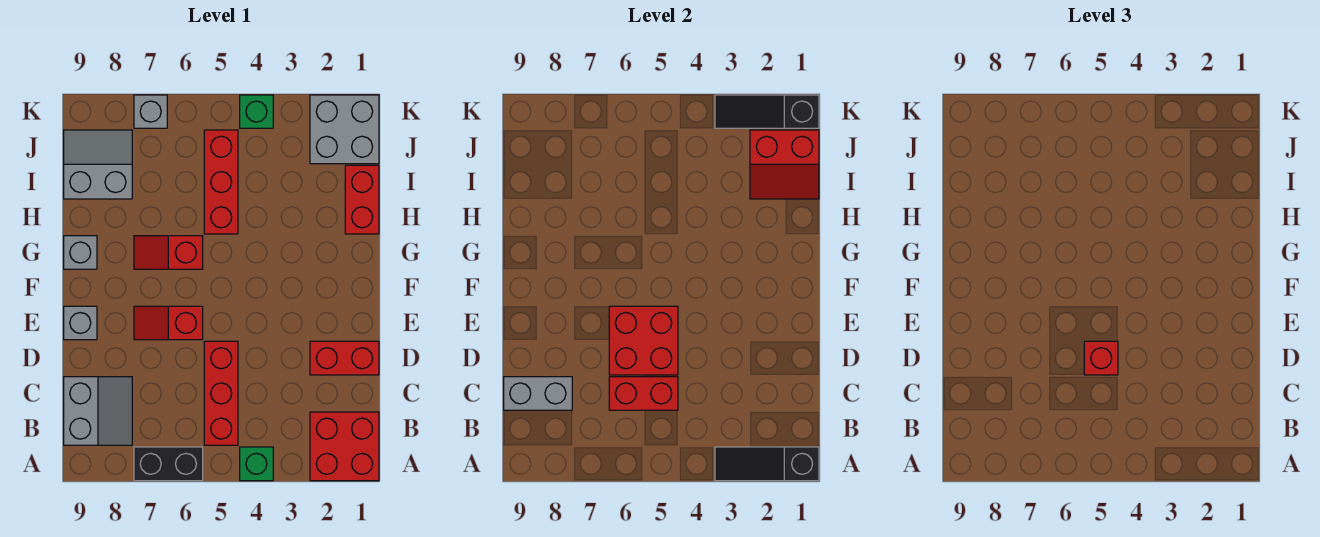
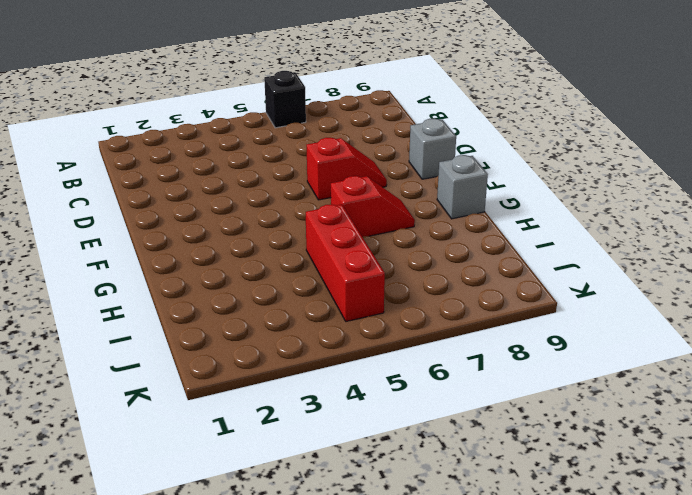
black brick A6 level 1 -> black brick A6:A7 level 1
none -> red brick A1:B2 level 1
none -> green brick A4 level 1
none -> red brick B5:D5 level 1

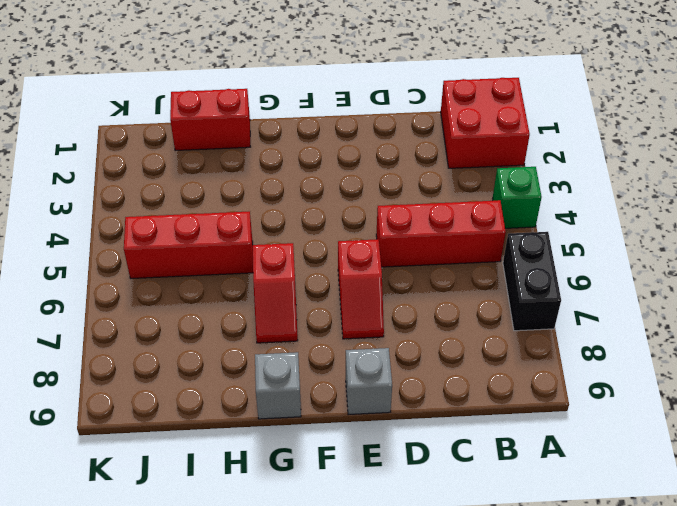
none -> grey slope B8:C9 level 1 top 9
none -> red brick D1:D2 level 1
none -> grey slope I8:J9 level 1 top I

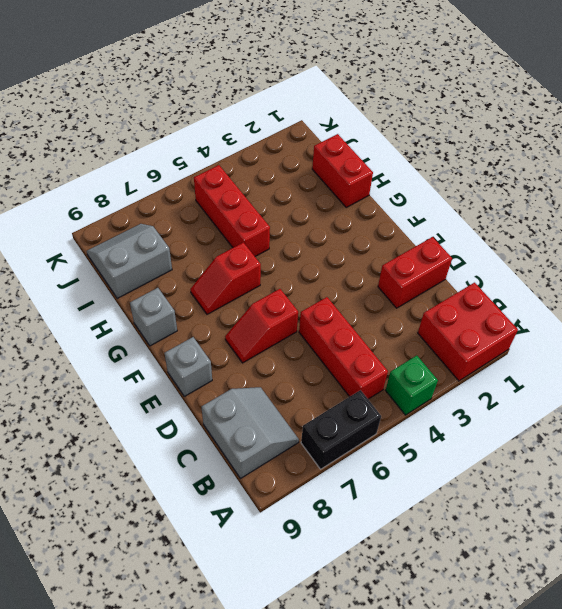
none -> grey brick J1:K2 level 1
none -> green brick K4 level 1
none -> grey brick K7 level 1

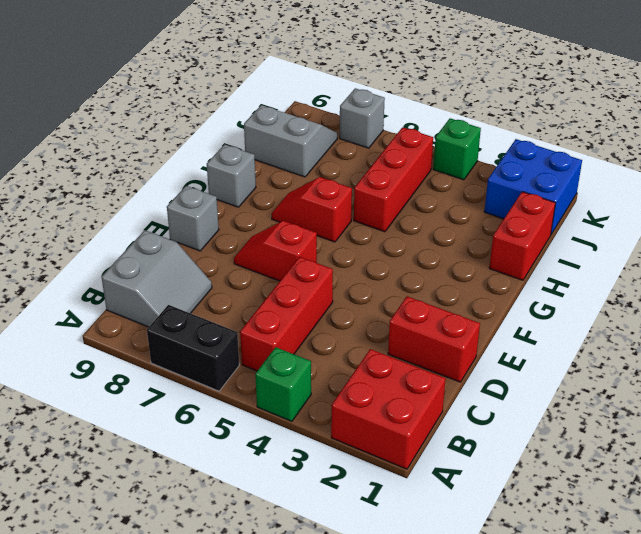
blue brick J1:K2 level 1 -> grey brick J1:K2 level 1
none -> black slope A1:A3 level 2 top 1
none -> red brick C5:C6 level 2
none -> grey brick C8:C9 level 2

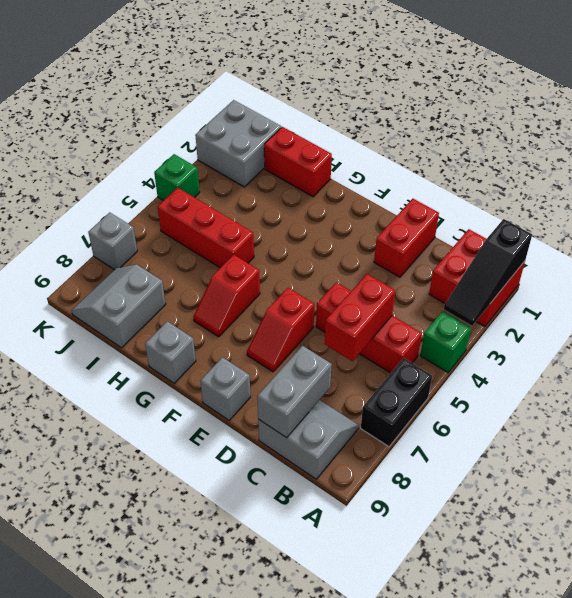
none -> red brick D5:E6 level 2
none -> red slope I1:J2 level 2 top J
none -> black slope K1:K3 level 2 top 1

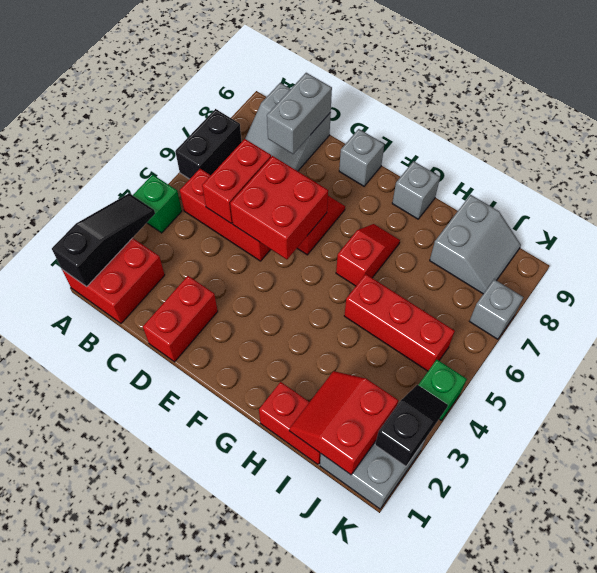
black slope K2:K3 level 2 top 2 -> black slope K1:K3 level 2 top 1
none -> red brick D5 level 3

